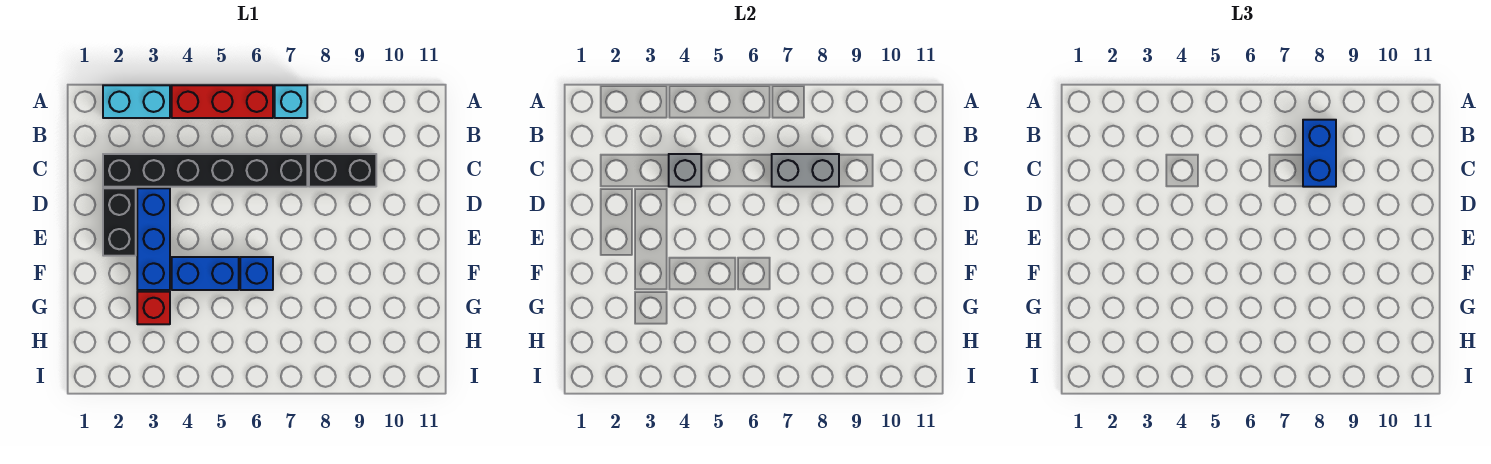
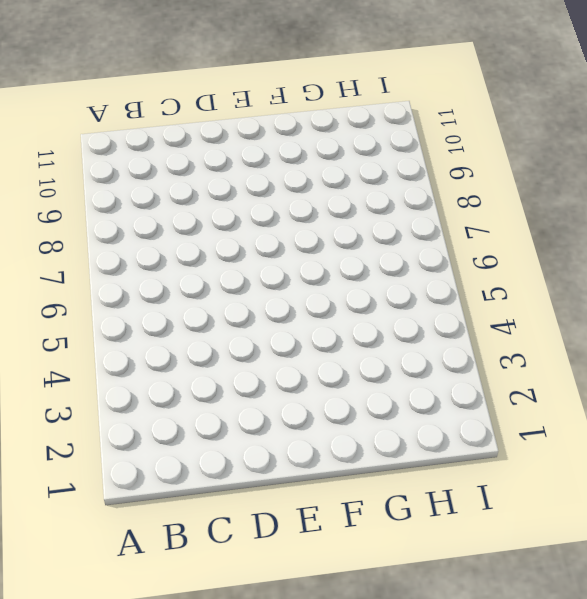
none -> cyan brick A2:A3 level 1
none -> red brick A4:A6 level 1
none -> cyan brick A7 level 1

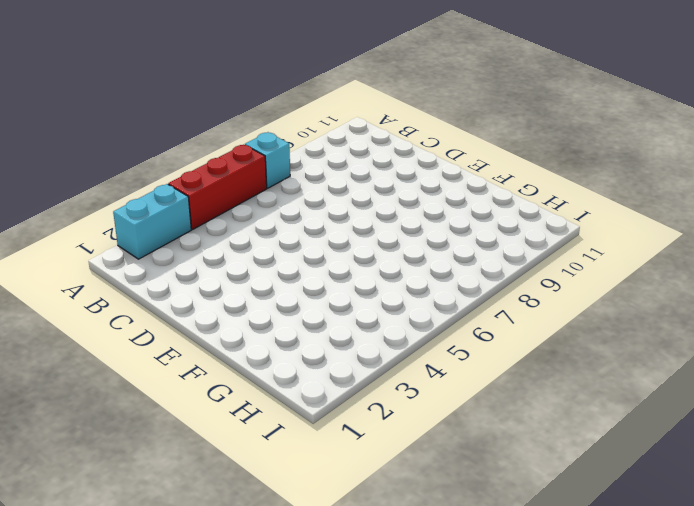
none -> black brick C2:C7 level 1
none -> black brick C8:C9 level 1
none -> black brick D2:E2 level 1

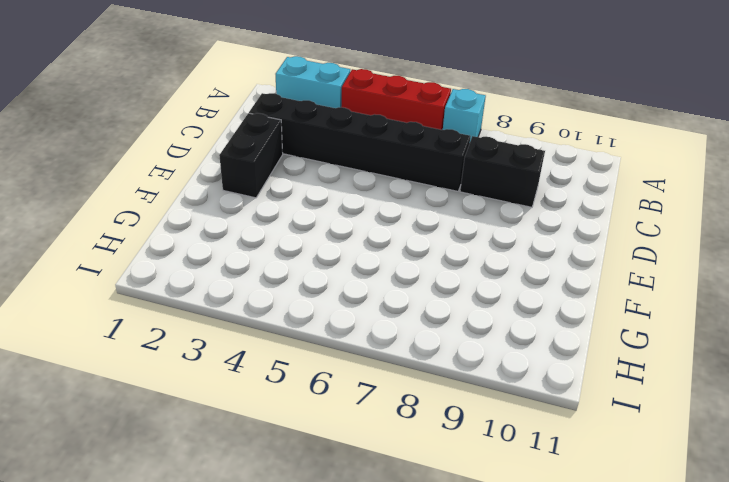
none -> blue brick D3:F3 level 1
none -> blue brick F4:F5 level 1
none -> blue brick F6 level 1

